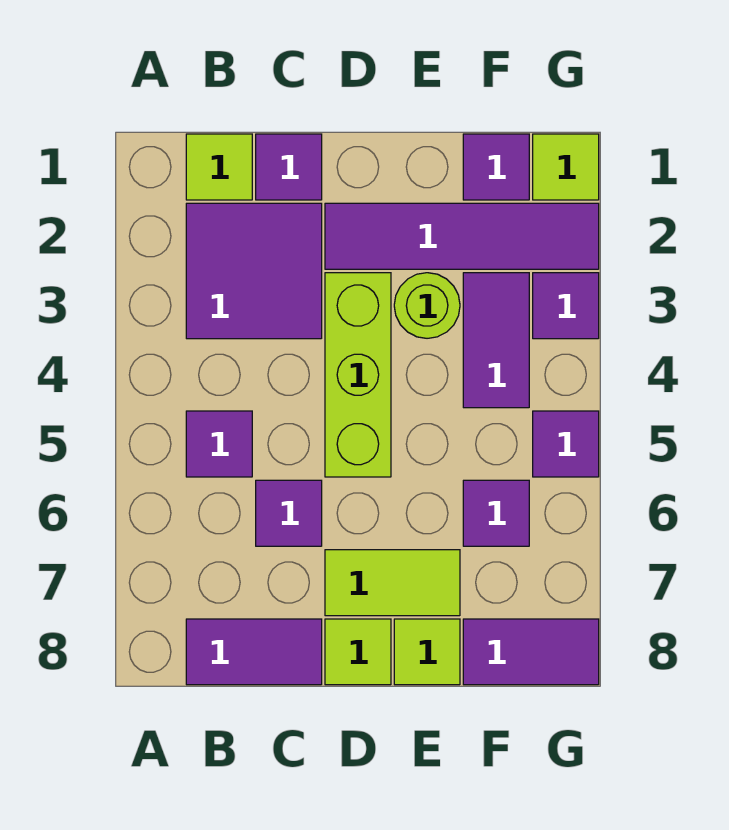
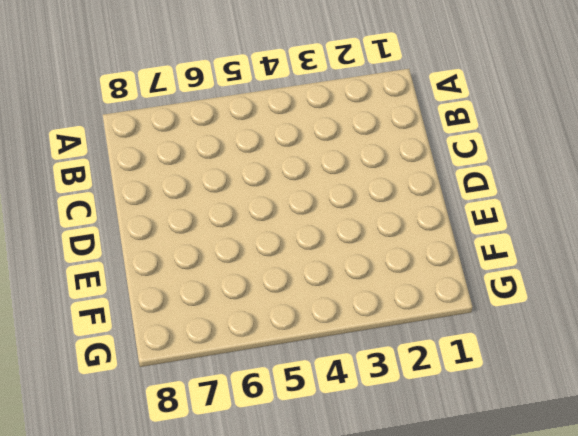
none -> lime tile B1 level 1
none -> purple tile B2:C3 level 1
none -> purple tile B5 level 1

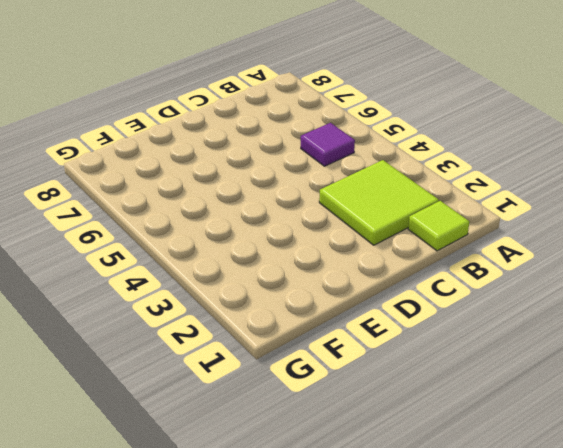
lime tile B2:C3 level 1 -> purple tile B2:C3 level 1
none -> purple tile B8:C8 level 1
none -> purple tile C1 level 1
none -> purple tile C6 level 1

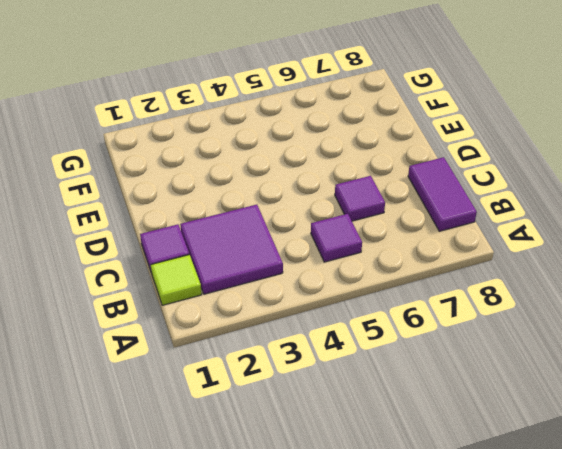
none -> purple tile D2:G2 level 1
none -> lime brick D3:D5 level 1
none -> lime tile D7:E7 level 1

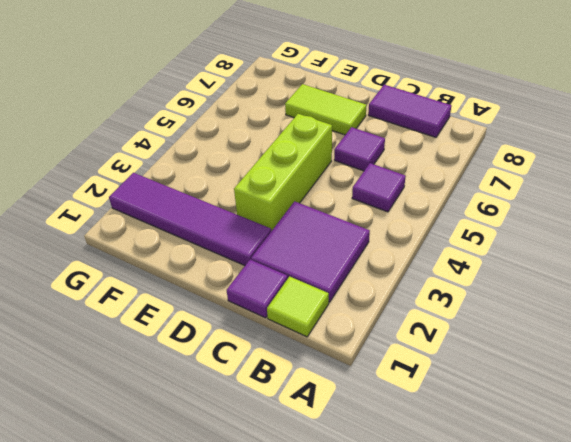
none -> lime tile D8 level 1
none -> lime round brick E3 level 1
none -> lime tile E8 level 1

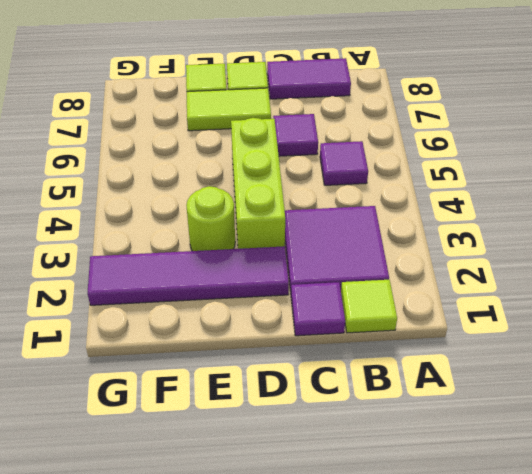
none -> purple tile F1 level 1
none -> purple tile F3:F4 level 1
none -> purple tile F6 level 1

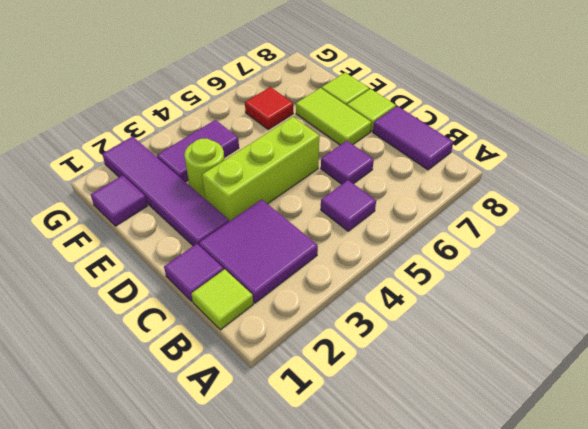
red tile F6 level 1 -> purple tile F6 level 1
none -> purple tile F8:G8 level 1
none -> lime tile G1 level 1
none -> purple tile G3 level 1

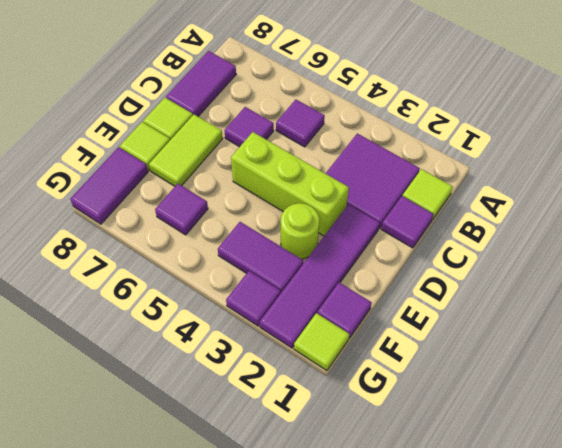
none -> purple tile G5 level 1

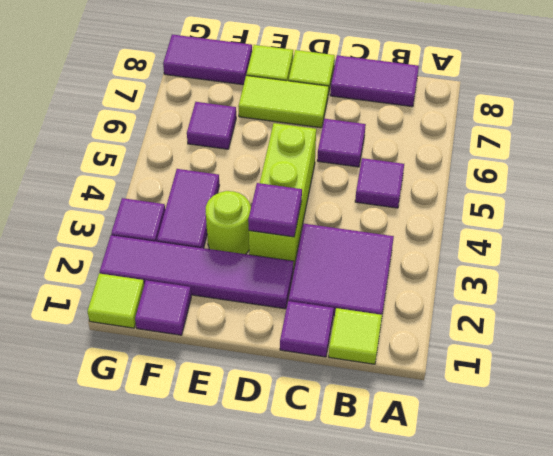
purple tile D3 level 2 -> purple tile G5 level 1

